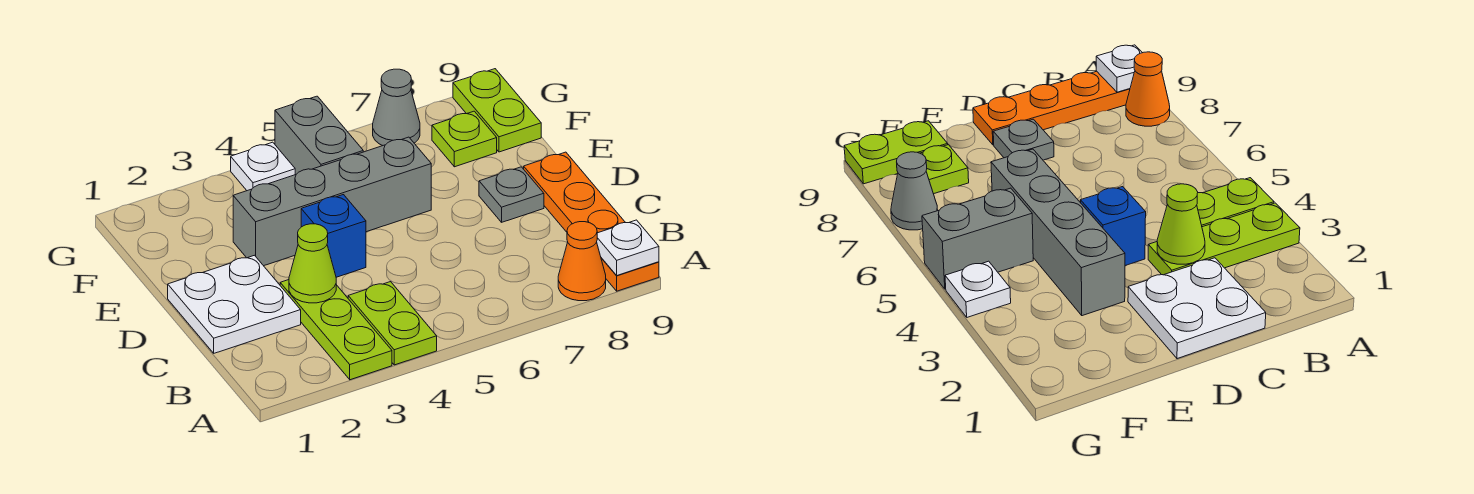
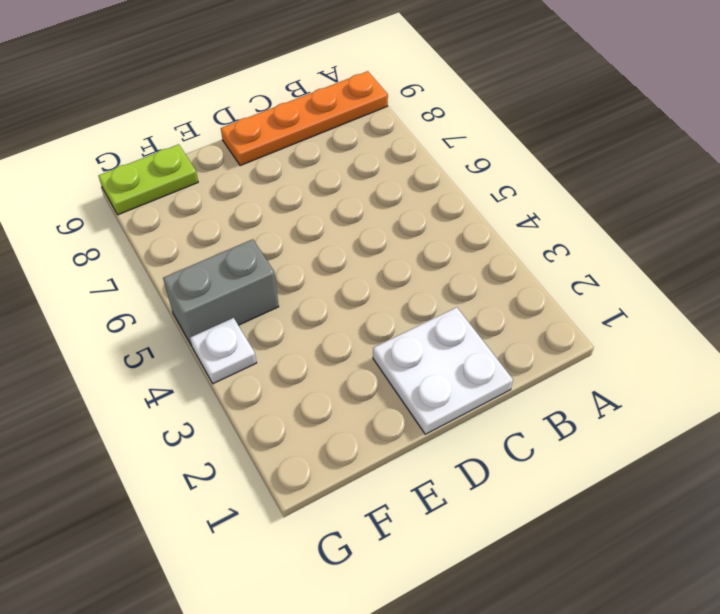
none -> lime plate A3:C3 level 1
none -> lime plate A4:B4 level 1
none -> orange cone A8 level 1

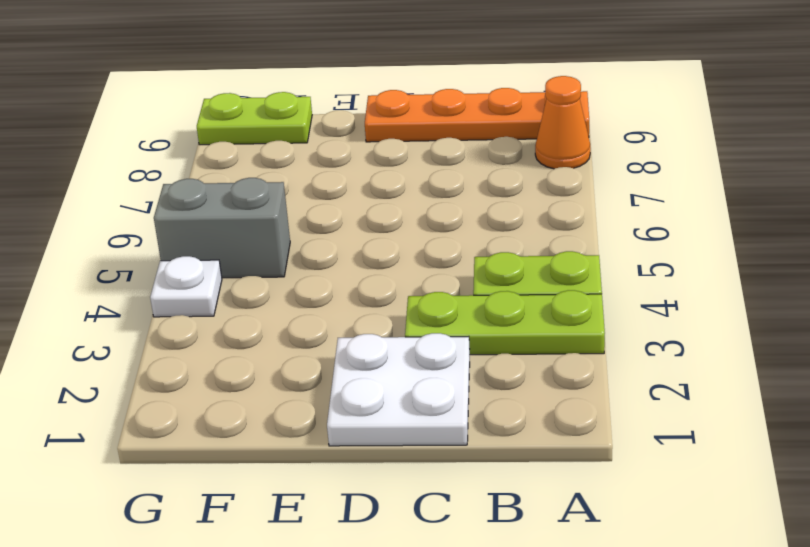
none -> blue brick D4 level 1
none -> grey plate D8 level 1
none -> grey brick E3:E6 level 1

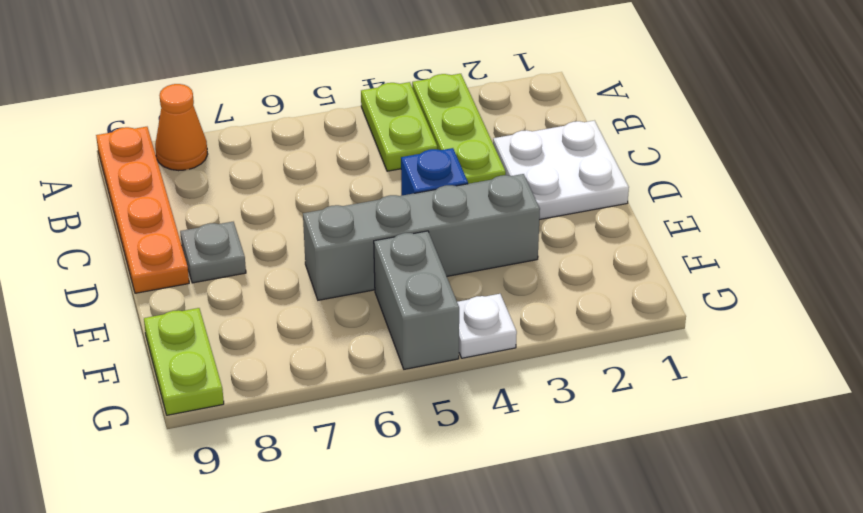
none -> lime plate F8 level 1
none -> grey cone G7 level 1
none -> white plate A9 level 2

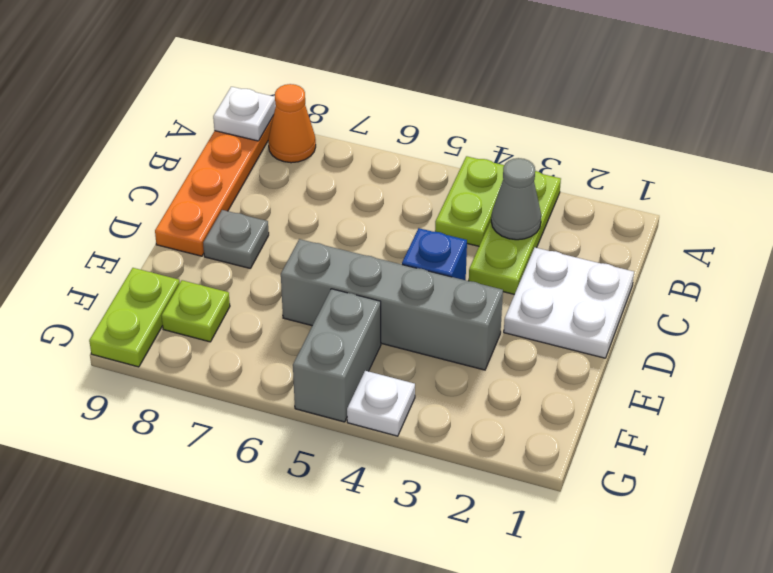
grey cone B3 level 2 -> grey cone G7 level 1
none -> lime cone C3 level 2

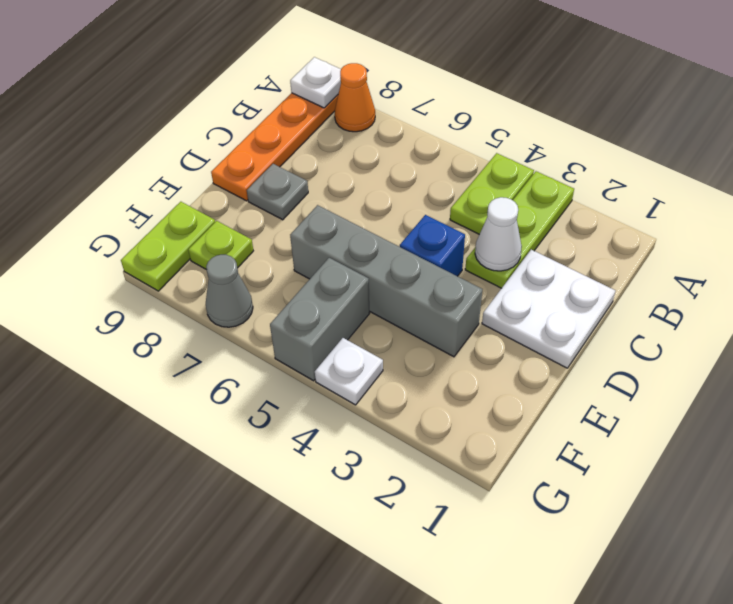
white cone C3 level 2 -> lime cone C3 level 2

